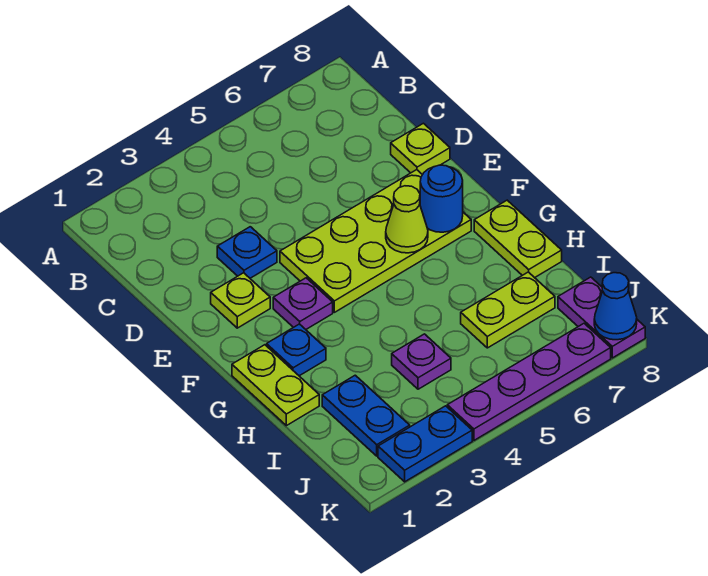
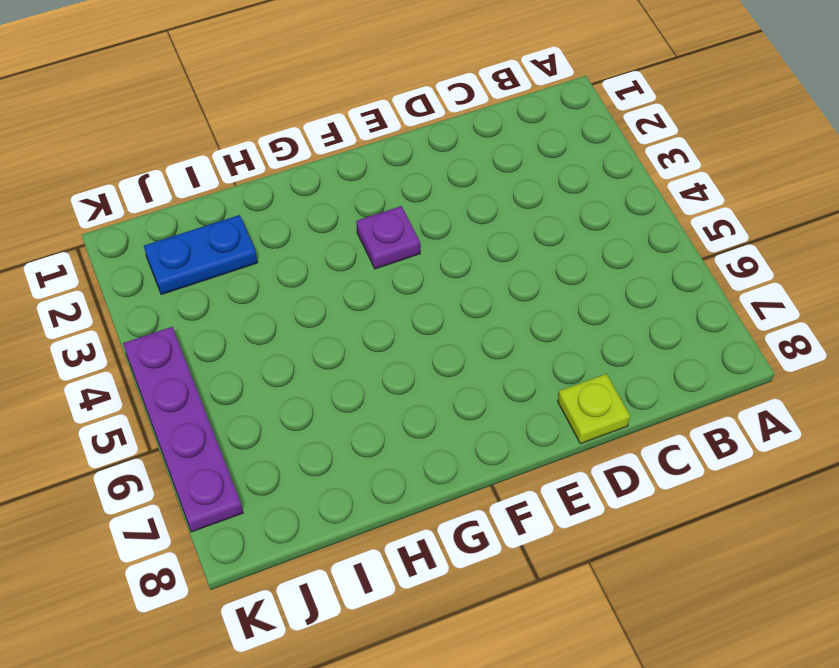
none -> blue plate D3 level 1
none -> lime plate E2 level 1
none -> lime plate E4:F7 level 1

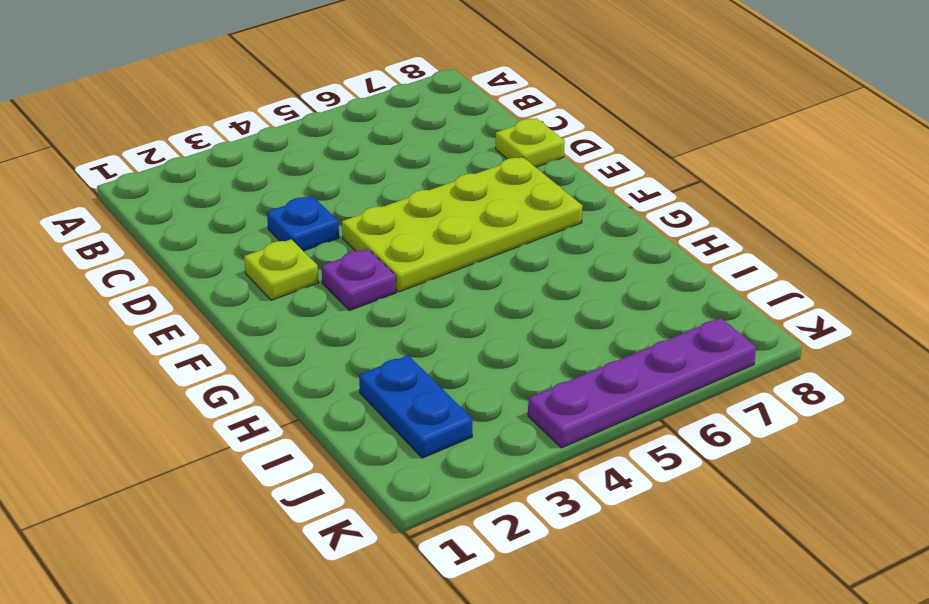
none -> lime plate G1:H1 level 1
none -> blue plate G2 level 1
none -> lime plate G8:H8 level 1

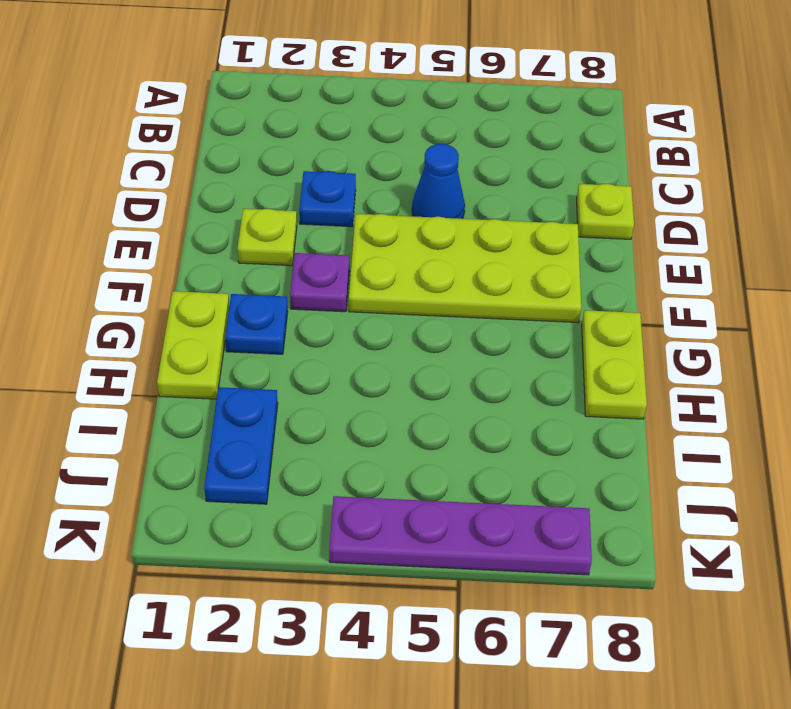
blue cone D5 level 1 -> blue cone K8 level 2
none -> purple plate I4 level 1
none -> lime plate I6:I7 level 1
none -> purple plate J8:K8 level 1

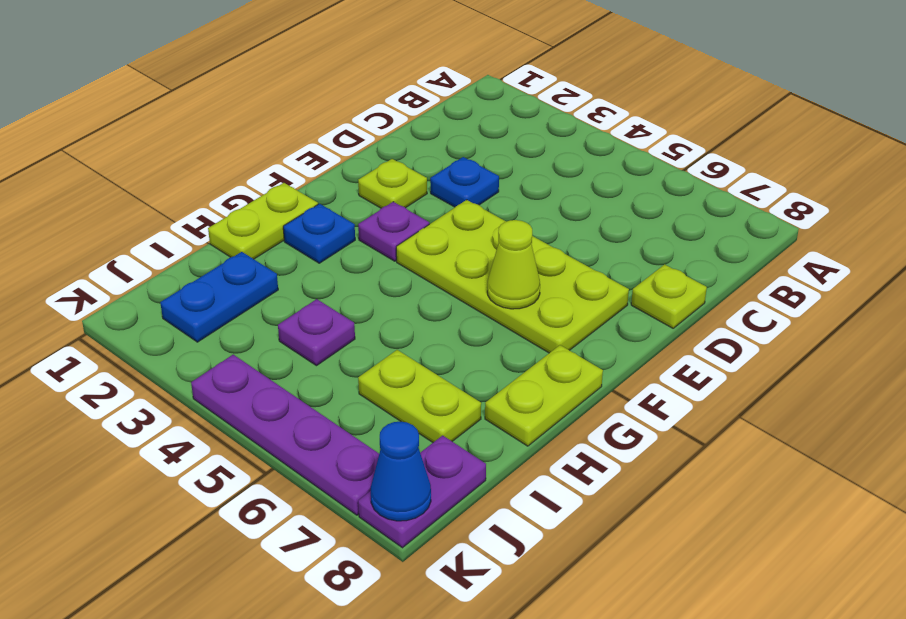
none -> blue plate K2:K3 level 1
none -> blue round brick F7 level 2

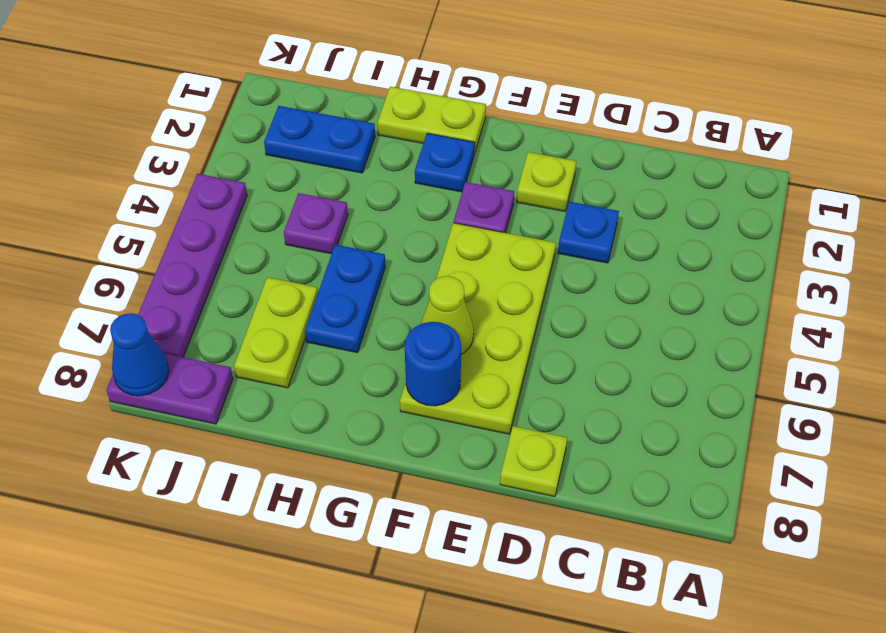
blue plate H5:H6 level 1 -> blue plate K2:K3 level 1
none -> lime plate G8:H8 level 1

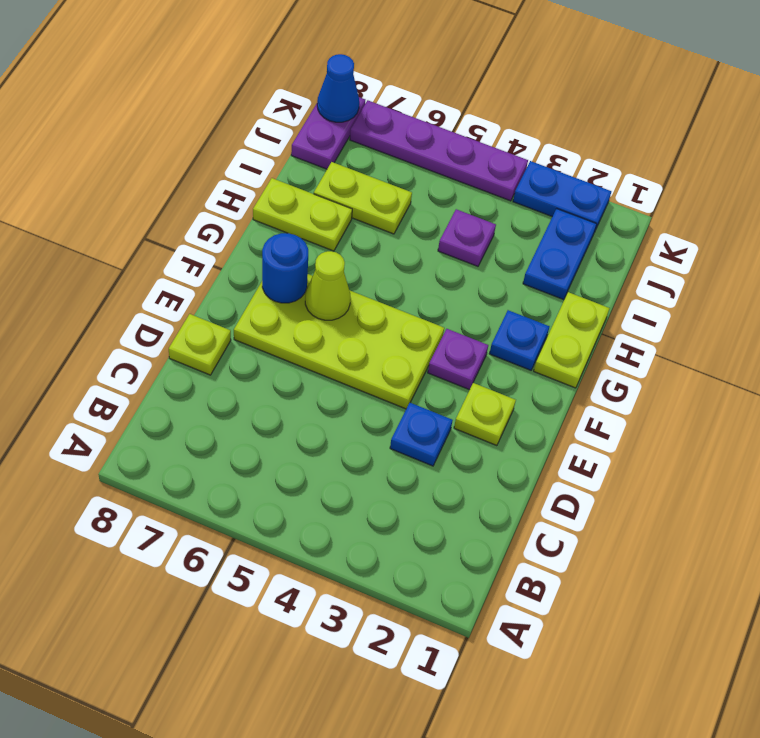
lime plate H7:H8 level 1 -> lime plate G8:H8 level 1

